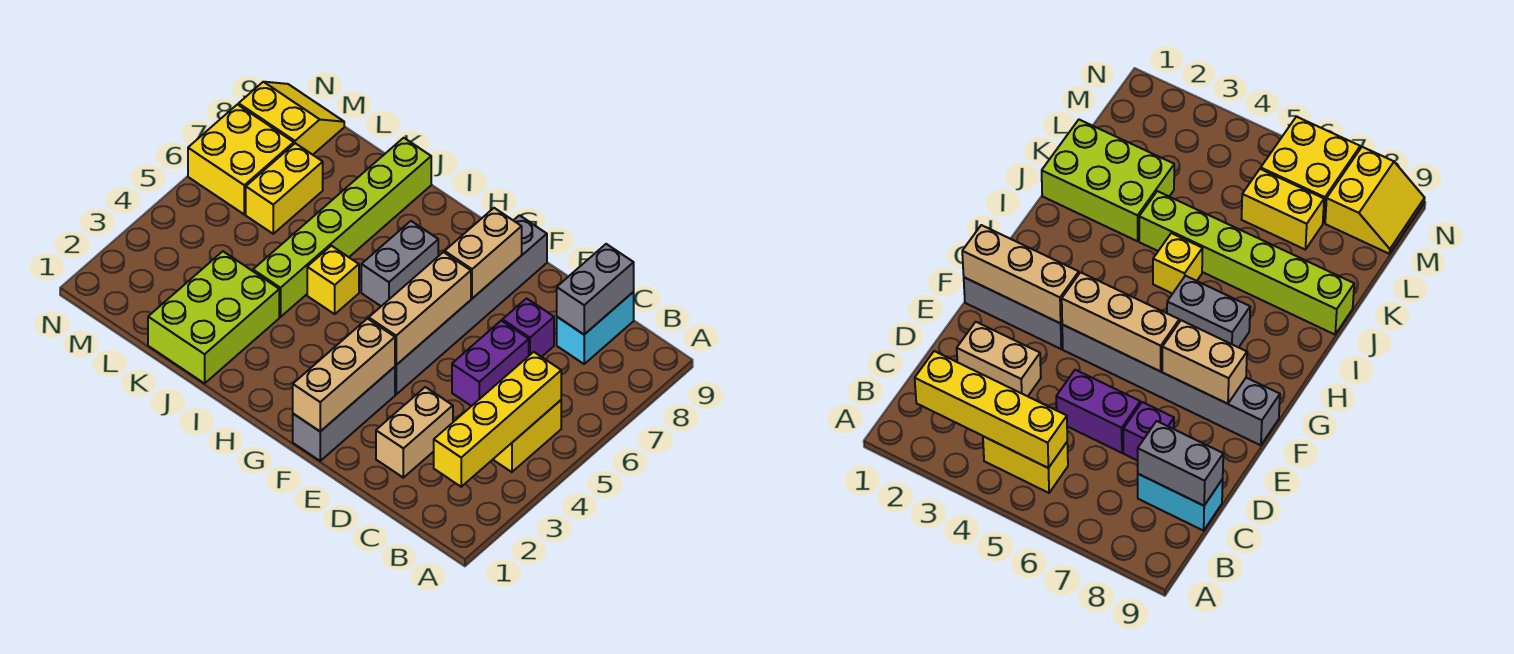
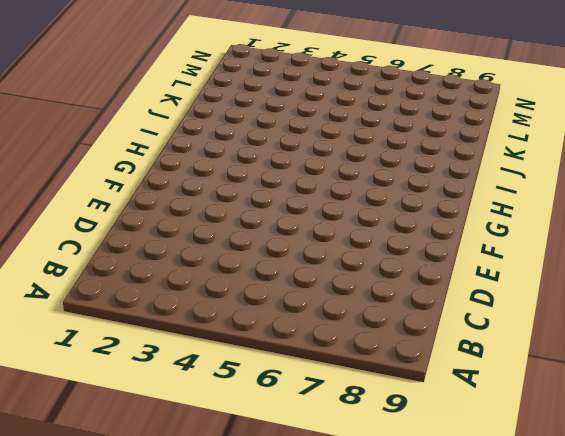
none -> yellow brick B4:B5 level 1
none -> cyan brick C8:C9 level 1
none -> tan brick D2:D3 level 1

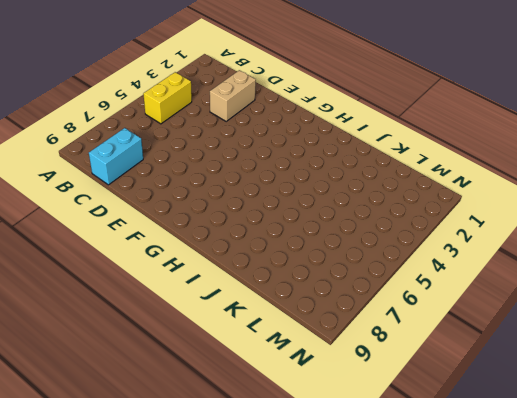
none -> purple brick D5:D6 level 1
none -> purple brick D7 level 1
none -> grey brick F1:F3 level 1

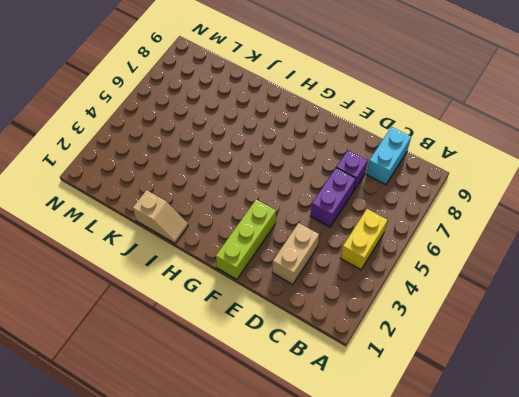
lime brick F1:F3 level 1 -> grey brick F1:F3 level 1
tan slope I1:J1 level 1 top J -> lime brick J1:K3 level 1
none -> grey brick F4:F9 level 1
none -> grey brick H6:H7 level 1
none -> yellow brick I5 level 1

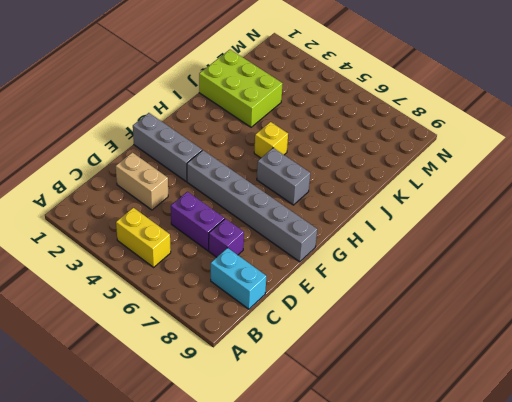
none -> lime brick J4:J9 level 1
none -> yellow brick L6:L7 level 1
none -> yellow brick M6:N7 level 1

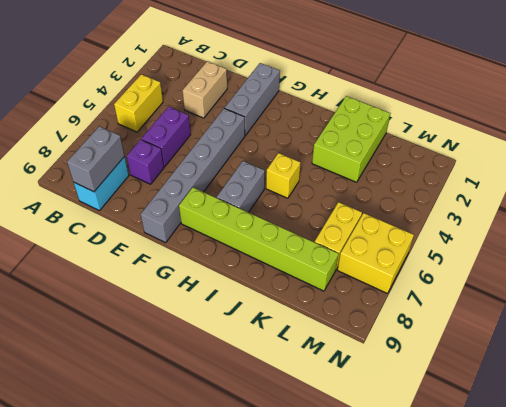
lime brick G8:L8 level 1 -> lime brick J4:J9 level 1
none -> yellow slope M8:N9 level 1 top 8
none -> yellow brick B2:B5 level 2
none -> tan brick F1:F3 level 2

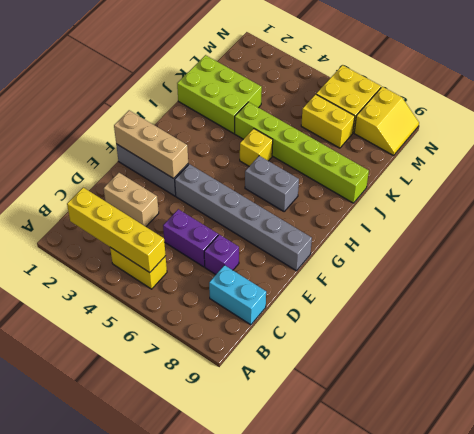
none -> grey brick C8:C9 level 2
none -> tan brick F4:F6 level 2
none -> tan brick F7:F8 level 2

